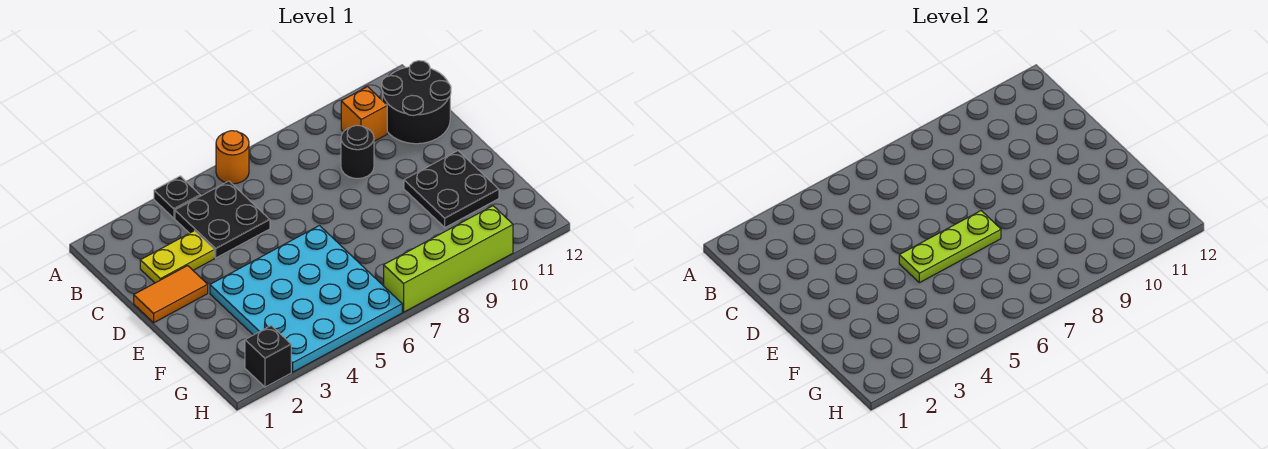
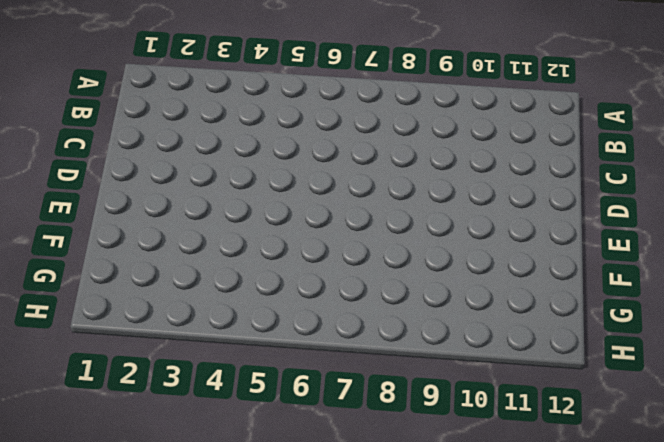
none -> black plate A4 level 1
none -> orange round brick A6 level 1
none -> black plate B4:C5 level 1

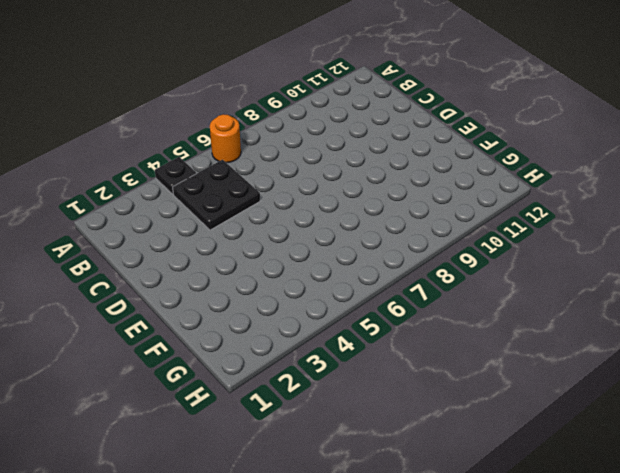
none -> orange brick B10 level 1
none -> black round brick B11:C12 level 1
none -> yellow plate C2:C3 level 1

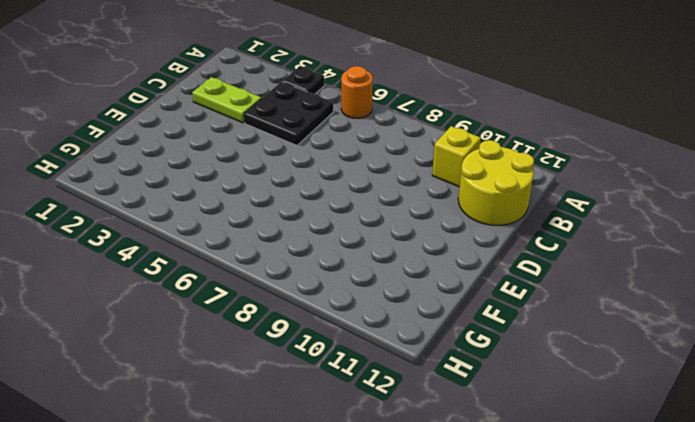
yellow brick B10 level 1 -> orange brick B10 level 1
yellow round brick B11:C12 level 1 -> black round brick B11:C12 level 1
lime plate C2:C3 level 1 -> yellow plate C2:C3 level 1
none -> black round brick C9 level 1
none -> orange tile D1:D2 level 1
none -> cyan plate E3:H6 level 1

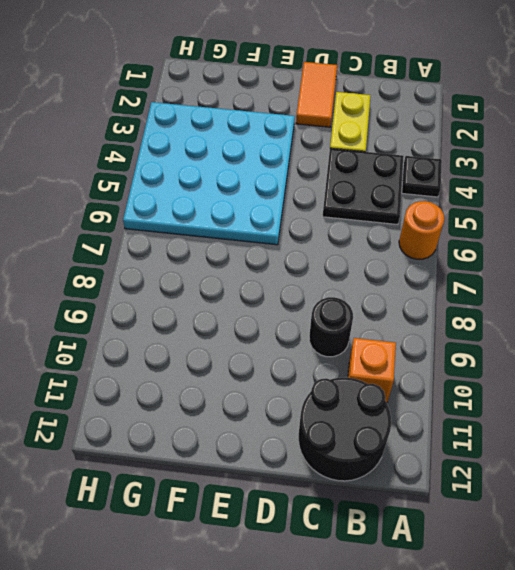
none -> black plate E10:F11 level 1
none -> black brick H2 level 1
none -> lime brick H7:H10 level 1

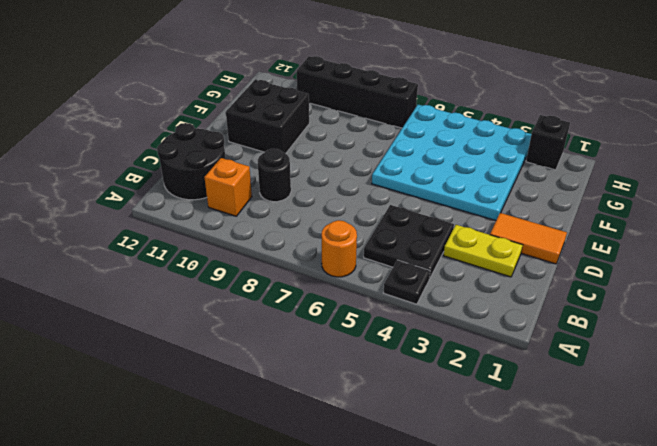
black brick E10:F11 level 1 -> black plate E10:F11 level 1
black brick H7:H10 level 1 -> lime brick H7:H10 level 1
none -> lime plate E5:E7 level 2

